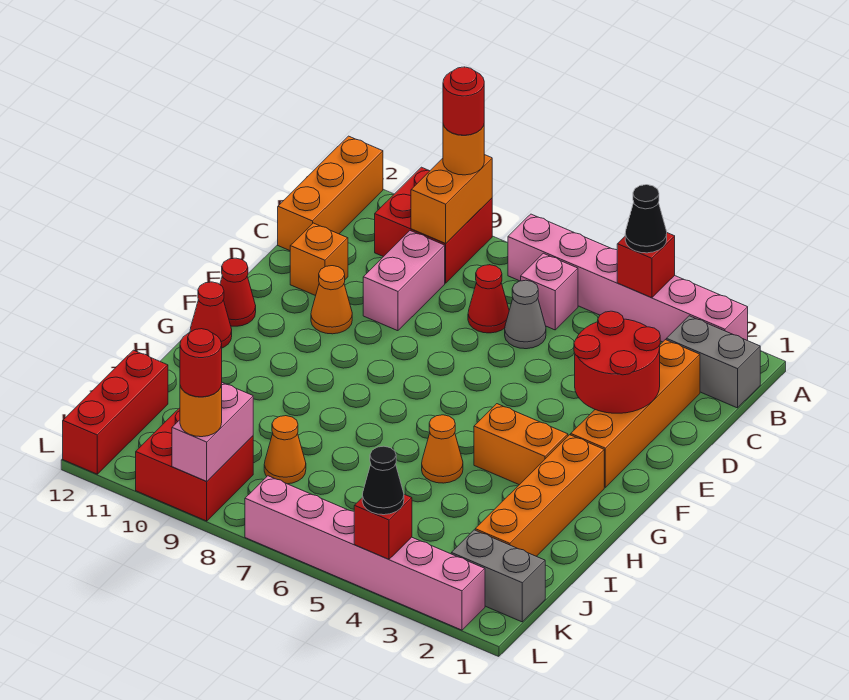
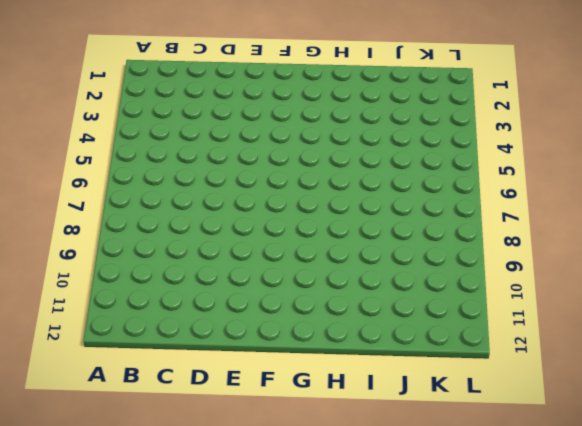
none -> pink brick A2:A7 level 1
none -> red brick A9:B10 level 1
none -> orange brick A12:C12 level 1
none -> grey brick B1:B2 level 1

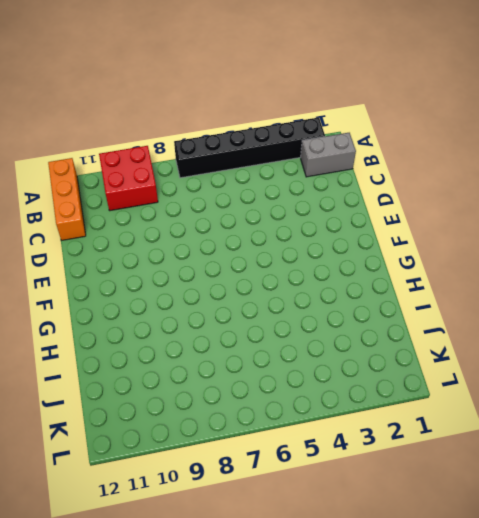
black brick A2:A7 level 1 -> pink brick A2:A7 level 1
none -> pink brick B6 level 1
none -> orange brick C2:F2 level 1
none -> grey cone C6 level 1
none -> red cone C7 level 1

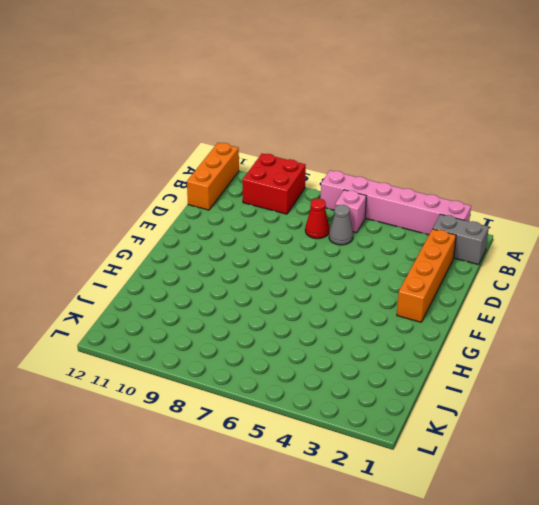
none -> pink brick C9:D9 level 1
none -> orange brick D11 level 1
none -> orange cone E10 level 1
none -> red cone F12 level 1

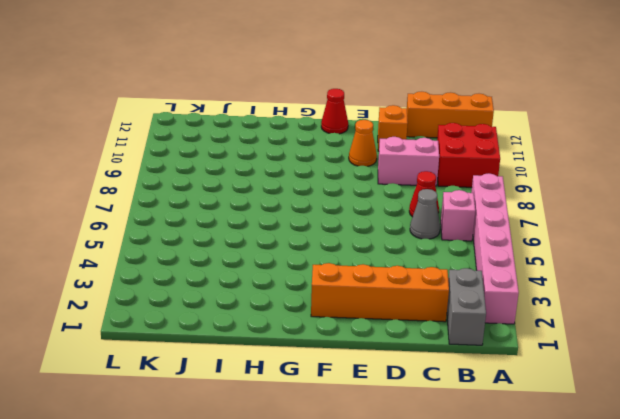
none -> orange brick G2:J2 level 1
none -> orange brick G3:G4 level 1
none -> red cone G12 level 1
none -> orange cone H5 level 1

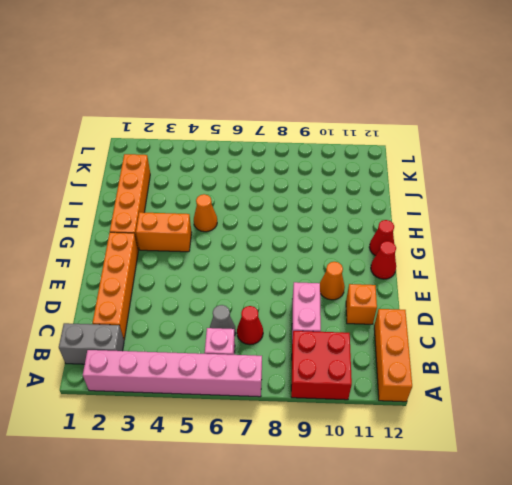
none -> orange cone J8 level 1
none -> red brick J12:L12 level 1
none -> grey brick K1:K2 level 1
none -> red brick K9:L10 level 1

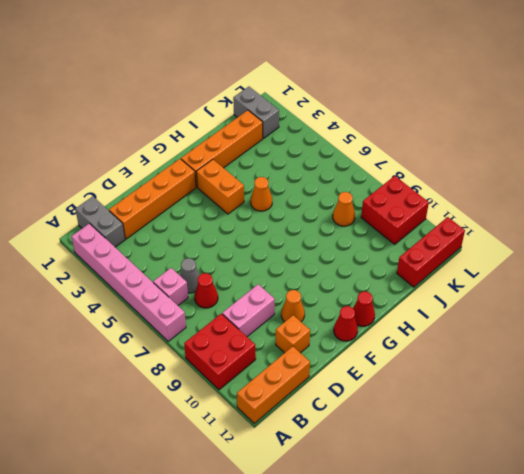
none -> pink brick L2:L7 level 1
none -> red brick A4 level 2
none -> orange brick A9:B9 level 2
none -> red round brick D2:E3 level 2

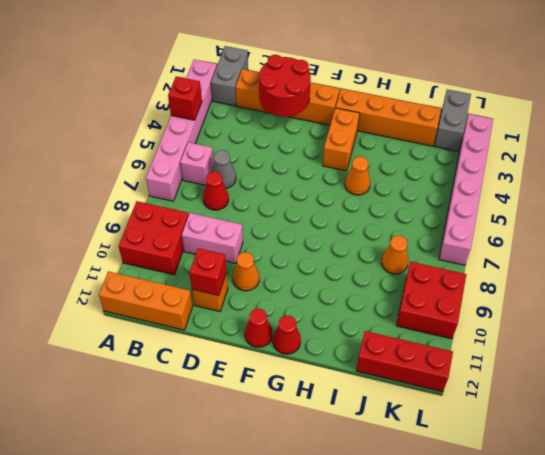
red brick D11 level 2 -> red brick L4 level 2
none -> orange brick A9:B9 level 2
none -> pink brick K9:L9 level 2
none -> black cone A4 level 3
none -> orange round brick A9 level 3

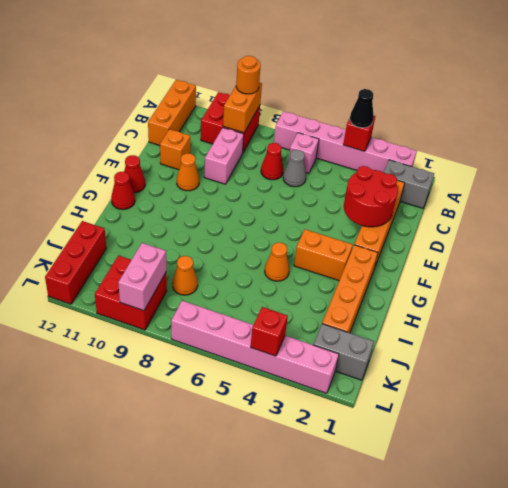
none -> black cone L4 level 3
none -> orange round brick L9 level 3
none -> red round brick A9 level 4
none -> red round brick L9 level 4

